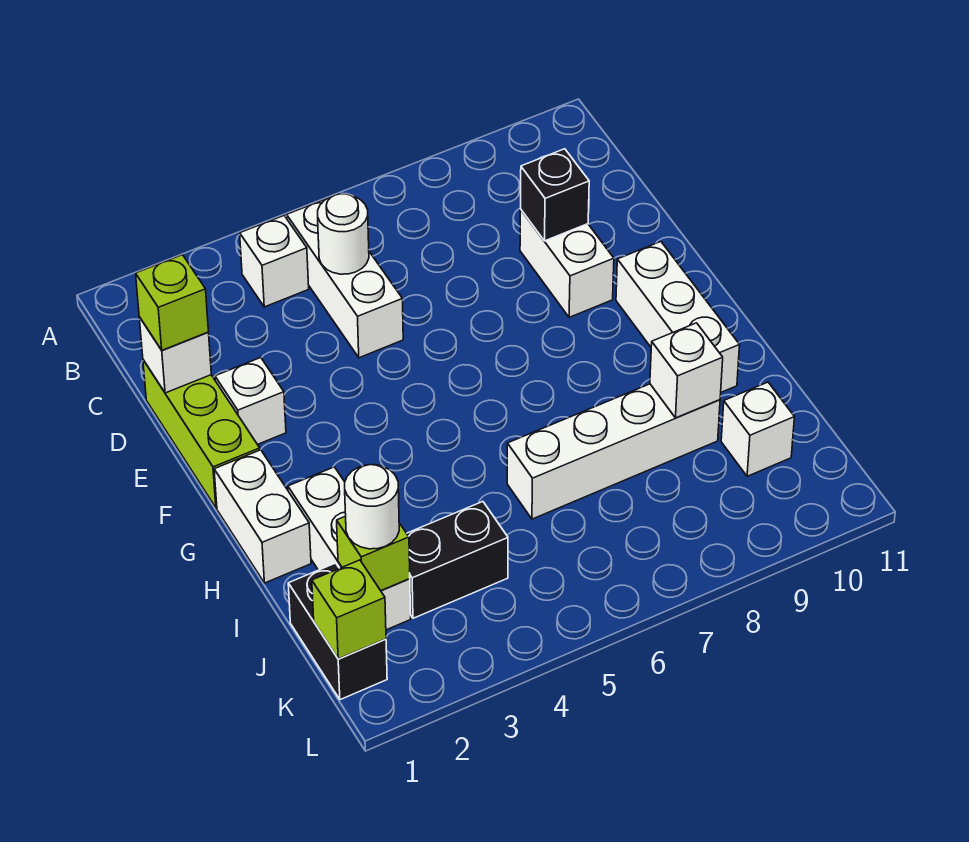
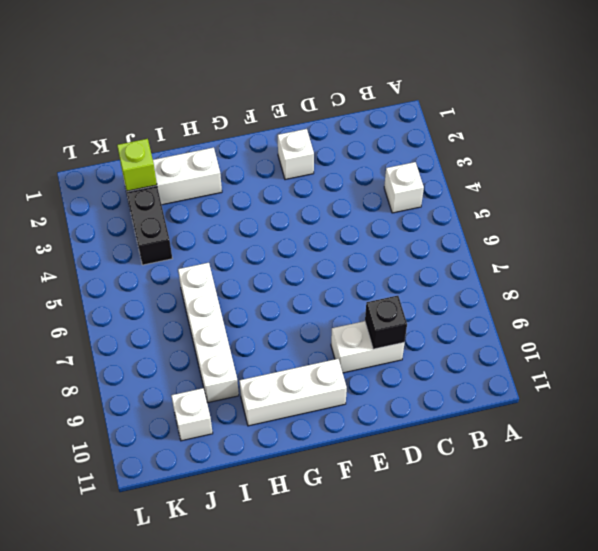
none -> white brick B5:D5 level 1
none -> lime brick D1:F1 level 1
none -> white brick G1:H1 level 1

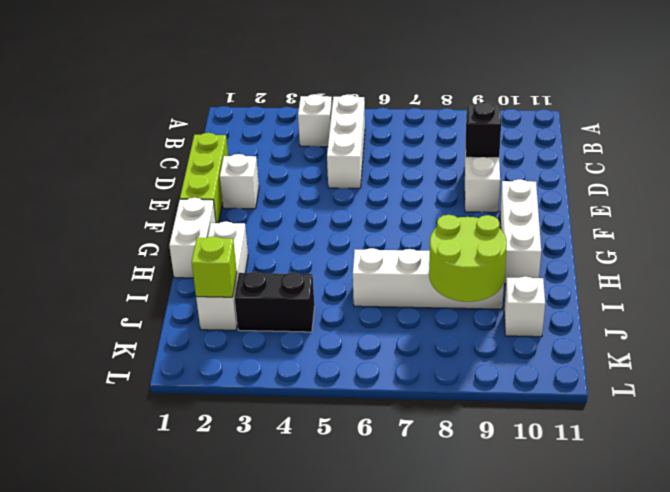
lime round brick I8:J9 level 2 -> white brick I9 level 2
none -> black brick J1:K1 level 1
none -> white round brick C5 level 2
none -> white brick D1 level 2

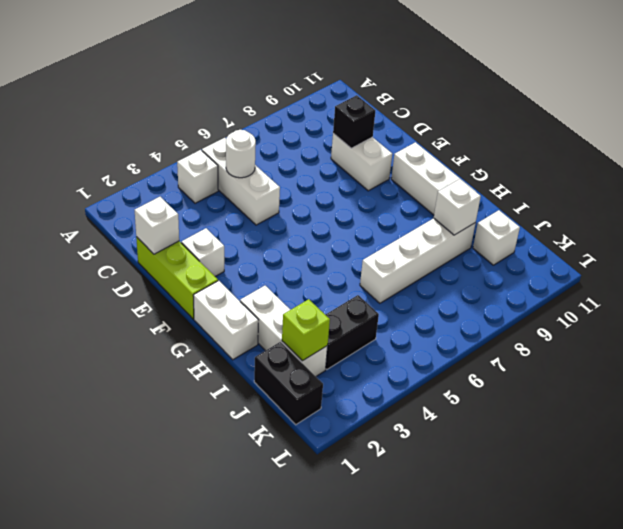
none -> lime brick K1 level 2
none -> lime brick D1 level 3
none -> white round brick J2 level 3

